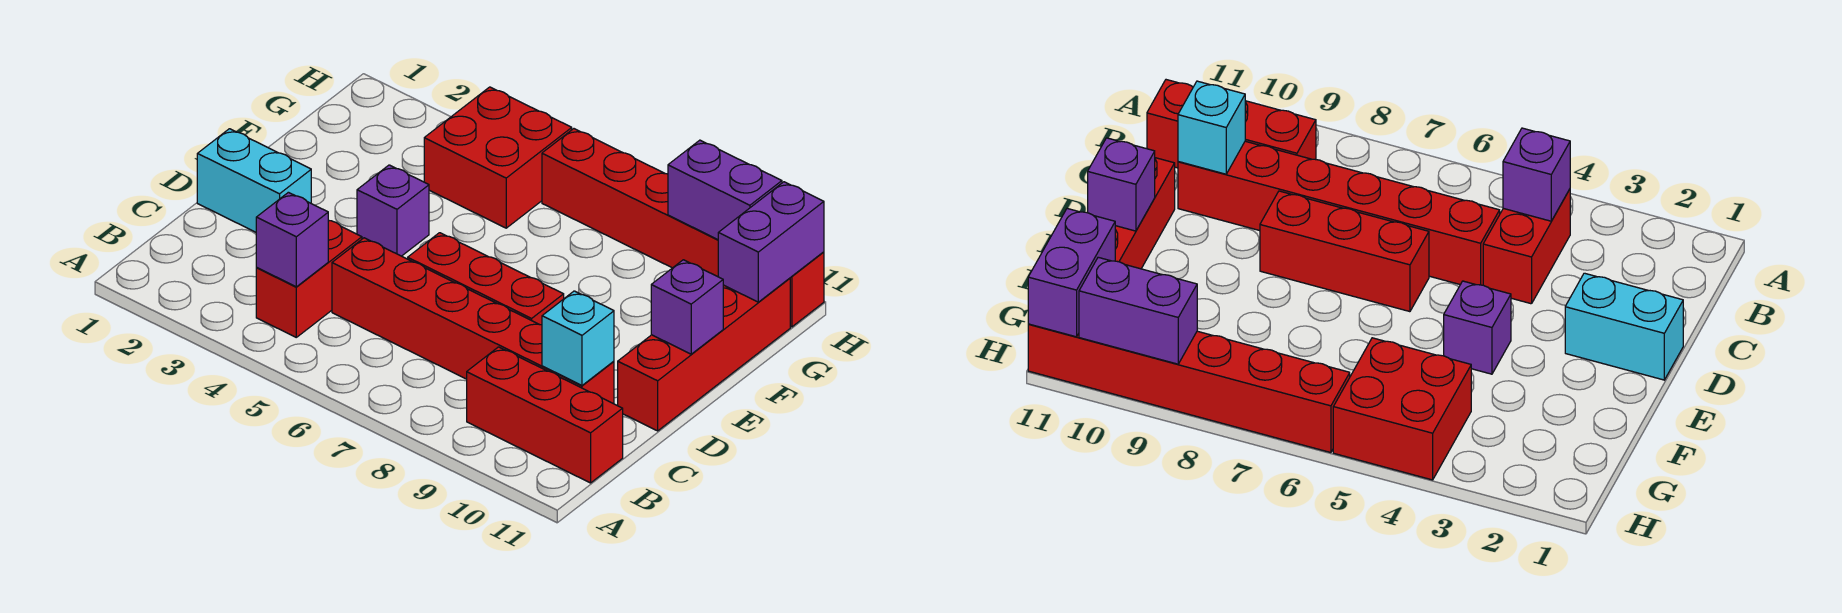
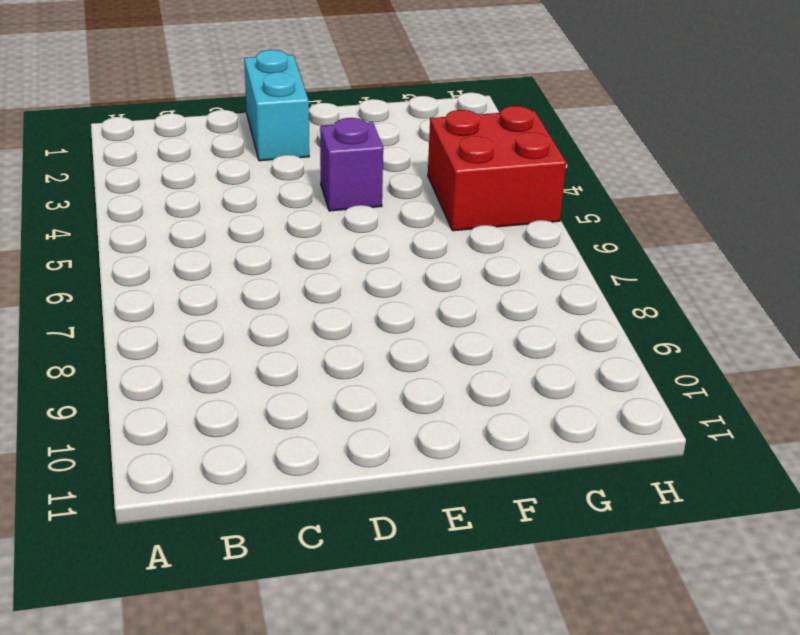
none -> red brick B4:C4 level 1
none -> red brick B9:B11 level 1
none -> red brick C5:C10 level 1

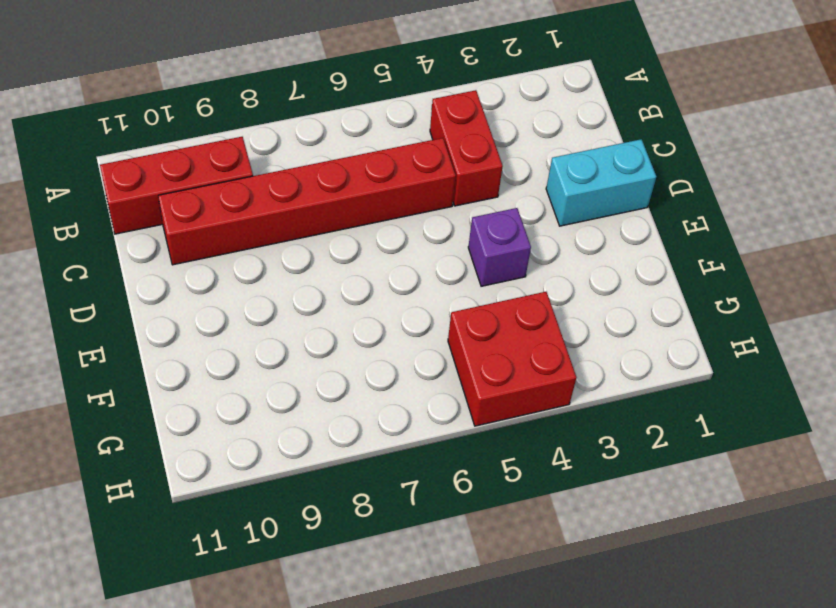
none -> red brick D6:D8 level 1
none -> red brick D11:G11 level 1
none -> red brick H6:H11 level 1

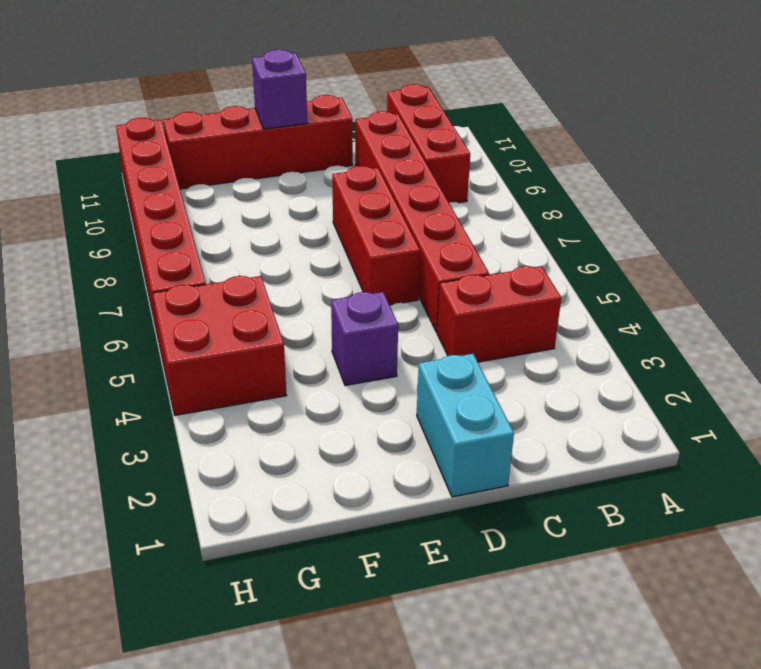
none -> purple brick B4 level 2
none -> cyan brick C10 level 2
none -> purple brick G11:H11 level 2

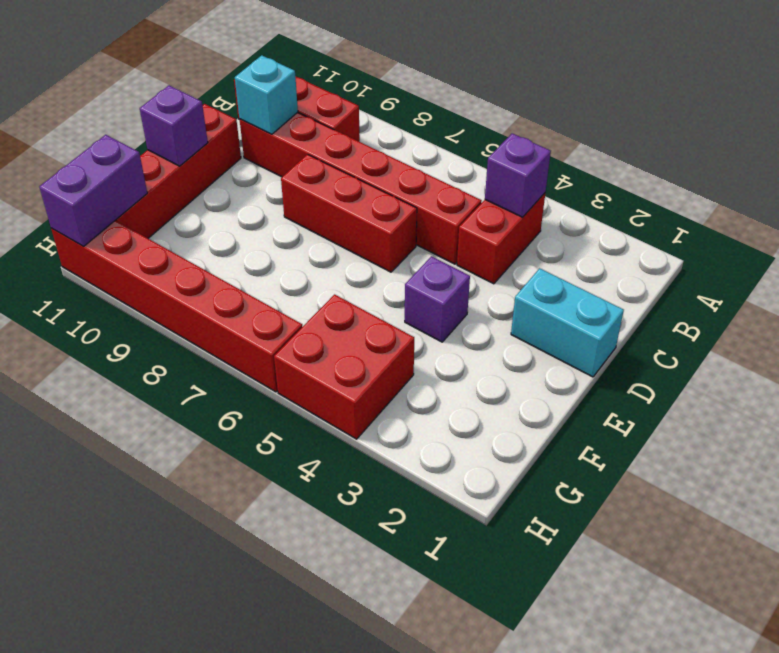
none -> purple brick H9:H10 level 2

